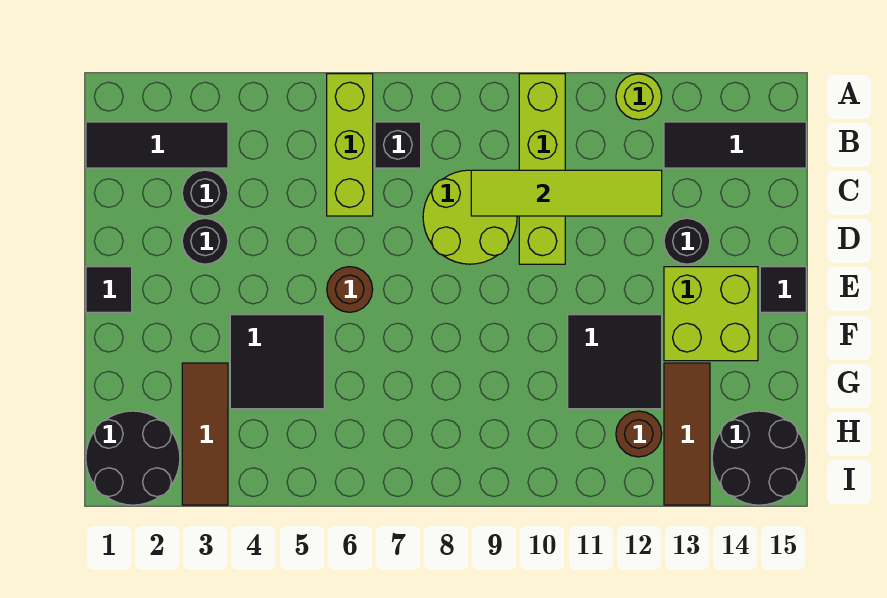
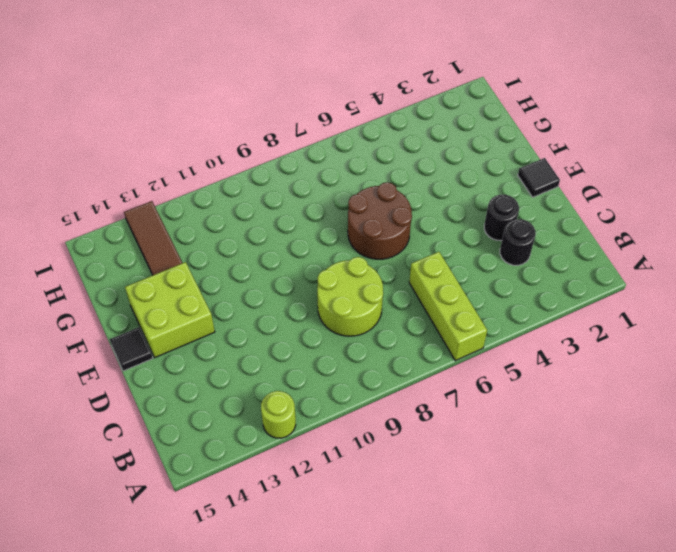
brown round brick E6:F7 level 1 -> brown round brick E6 level 1
none -> lime brick A10:D10 level 1
none -> black tile B1:B3 level 1
none -> black brick B7 level 1

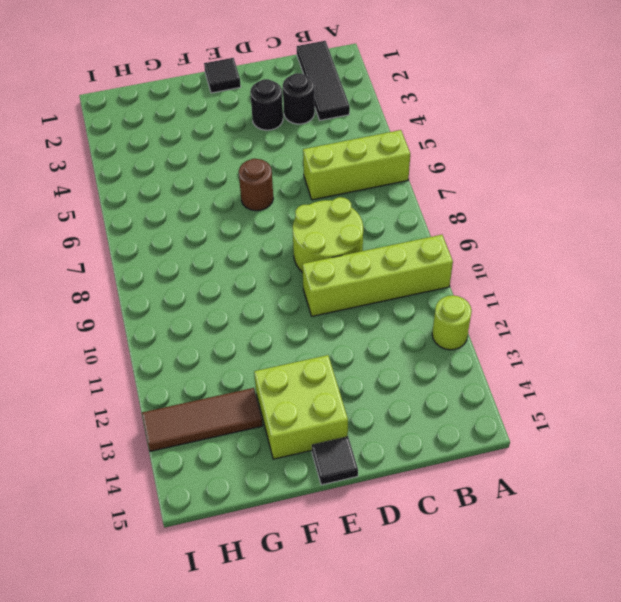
none -> black brick B7 level 1
none -> black tile B13:B15 level 1
none -> black round brick D13 level 1

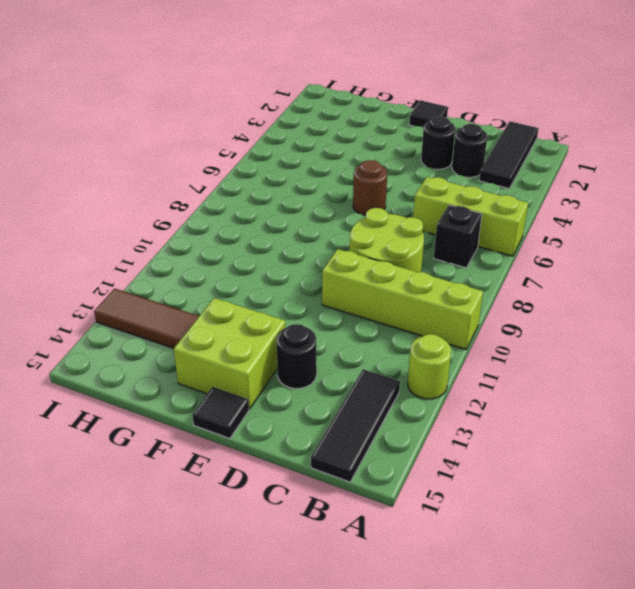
none -> black tile F4:G5 level 1
none -> black tile F11:G12 level 1
none -> brown tile G3:I3 level 1

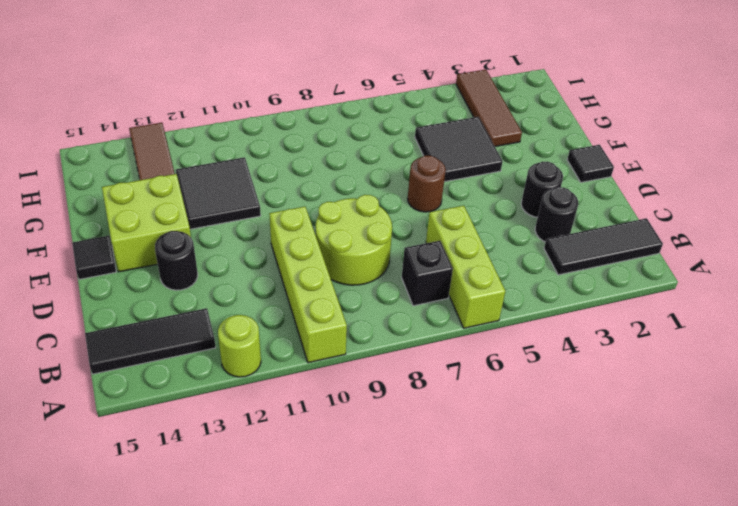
none -> black round brick H1:I2 level 1
none -> brown round brick H12 level 1
none -> black round brick H14:I15 level 1

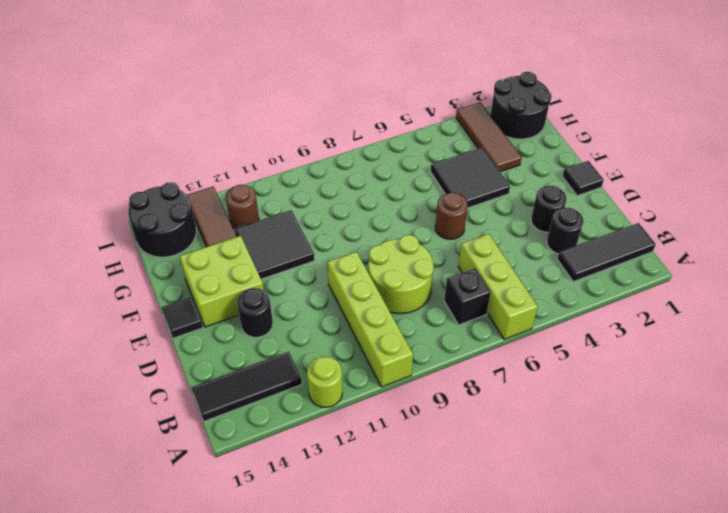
none -> lime tile C9:C12 level 2

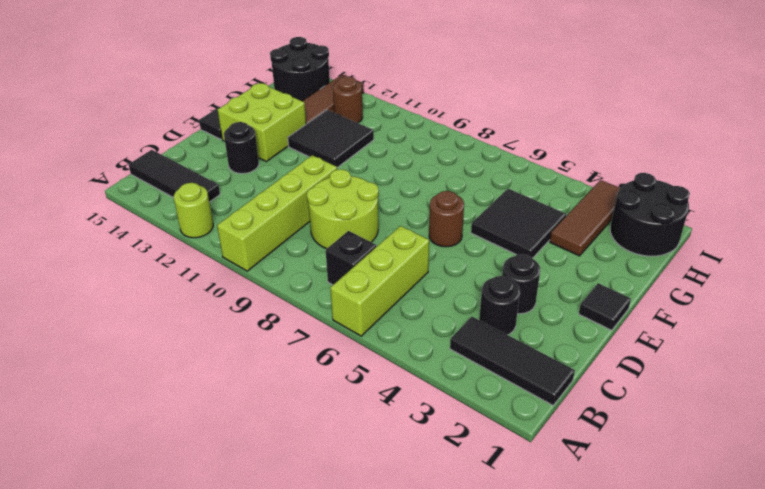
none -> lime tile C9:C12 level 2

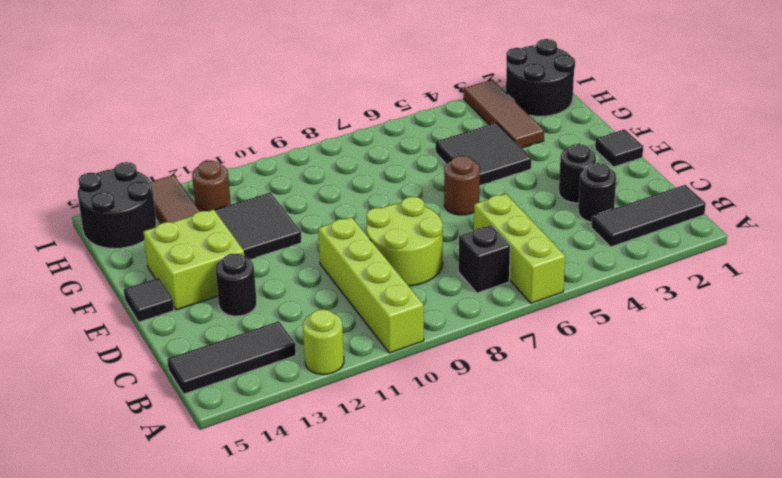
none -> lime tile C9:C12 level 2

